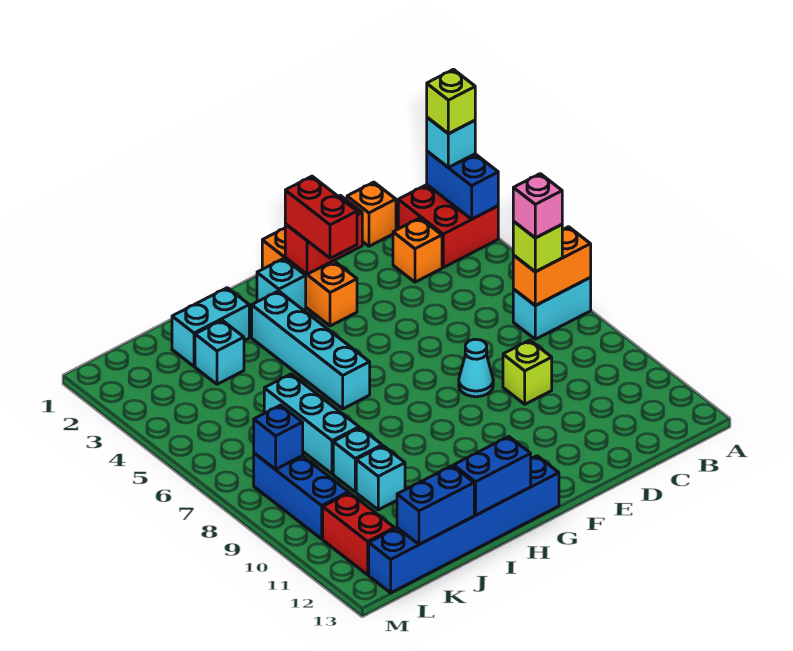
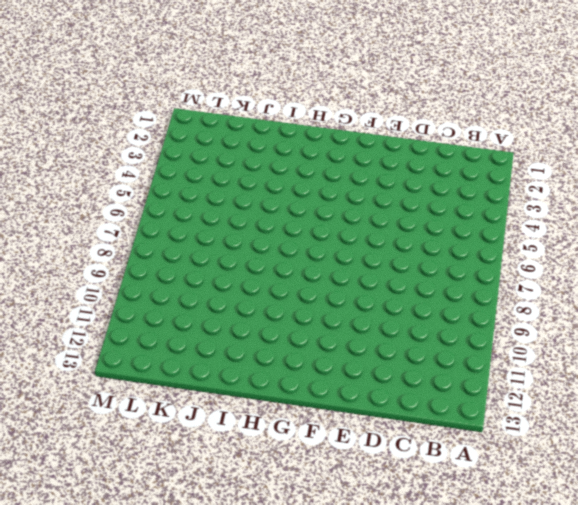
none -> red brick A2:B3 level 1
none -> cyan brick A7:B7 level 1
none -> orange brick C1 level 1

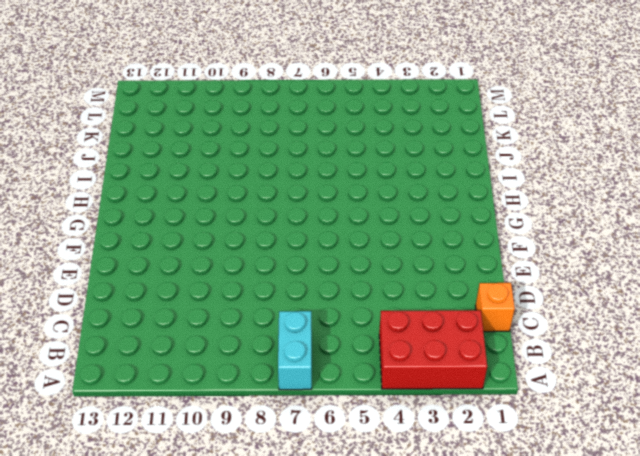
red brick A2:B4 level 1 -> red brick A2:B3 level 1
none -> orange brick C3 level 1
none -> lime brick D9 level 1
none -> cyan cone E8 level 1

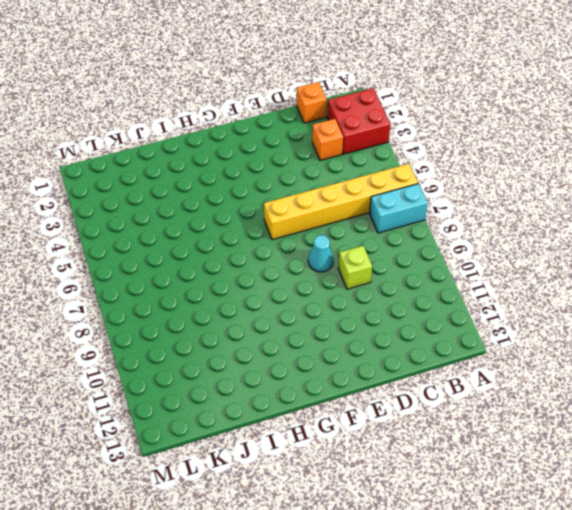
yellow brick A6:F6 level 1 -> none
none -> orange brick F1:F3 level 1
none -> cyan brick G2 level 1
none -> blue brick G13:L13 level 1

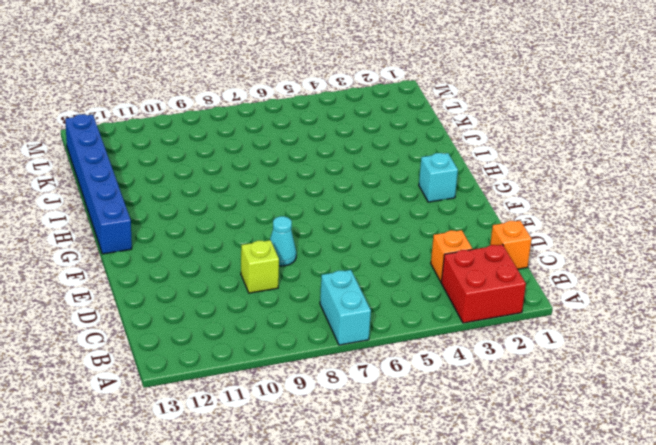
none -> orange brick F1:F3 level 1
none -> cyan brick H3:H6 level 1
none -> cyan brick I2:J2 level 1

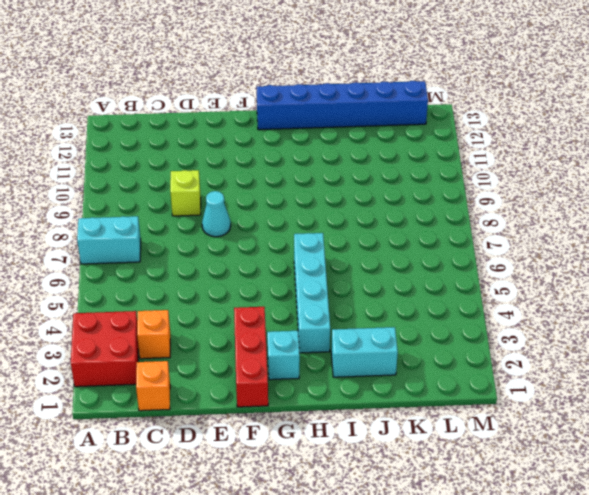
red brick F1:F3 level 1 -> orange brick F1:F3 level 1
none -> cyan brick J3 level 1
none -> cyan brick J6:J8 level 1
none -> cyan brick J9 level 1

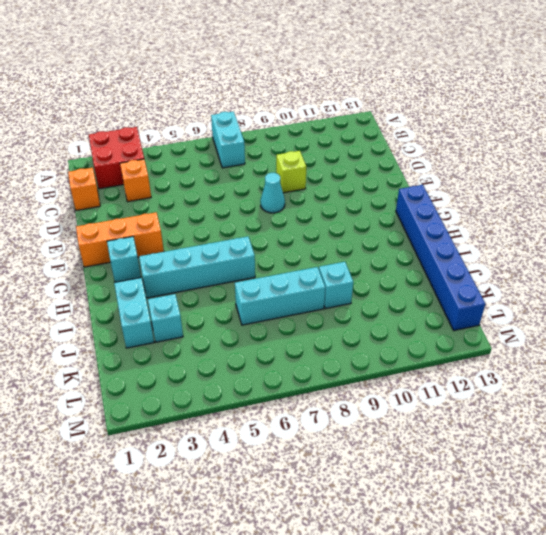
none -> cyan brick J10 level 1
none -> blue brick L8:L10 level 1
none -> red brick L11:L12 level 1

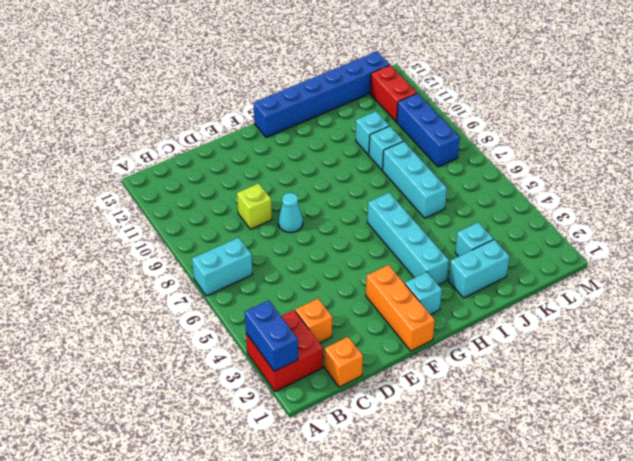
none -> orange brick A7:B7 level 2
none -> red brick E2:F2 level 2
none -> blue brick H13:I13 level 2

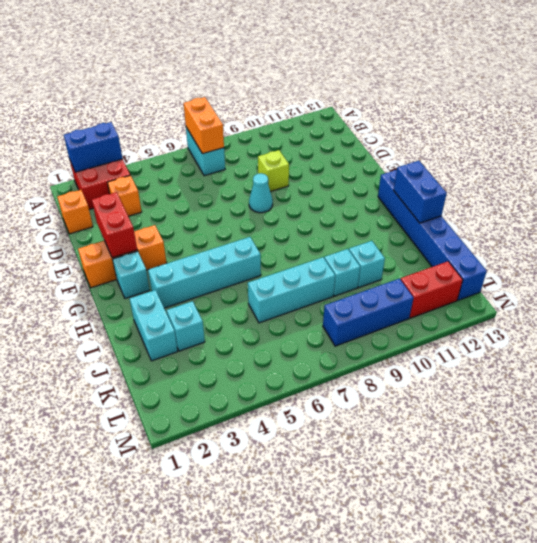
none -> blue brick J13:K13 level 2
none -> blue brick L8 level 2
none -> cyan brick A2 level 3

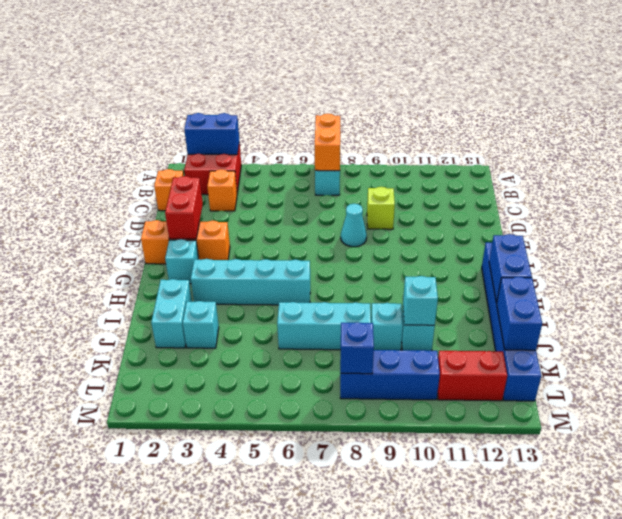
cyan brick J10 level 2 -> cyan brick A2 level 3
none -> lime brick B7 level 3
none -> red brick F2:F3 level 3
none -> lime brick A2 level 4

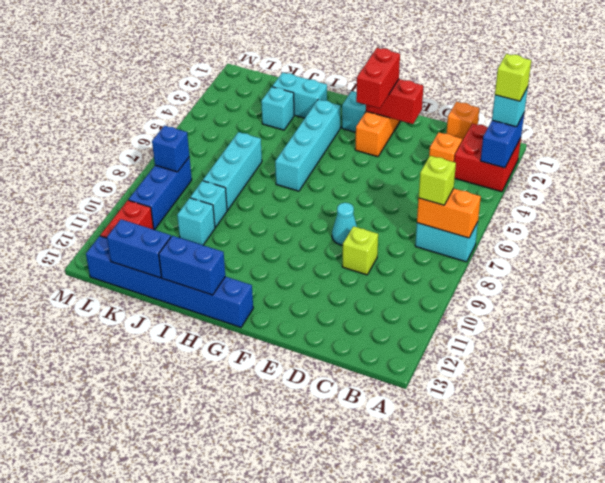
none -> pink brick B7 level 4

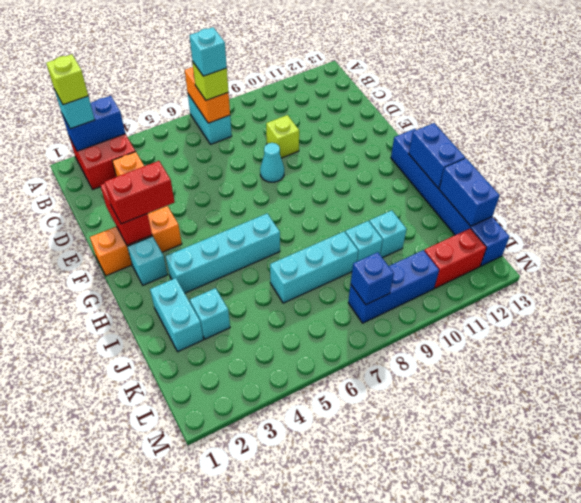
cyan brick B7 level 4 -> pink brick B7 level 4
none -> orange brick C1 level 1

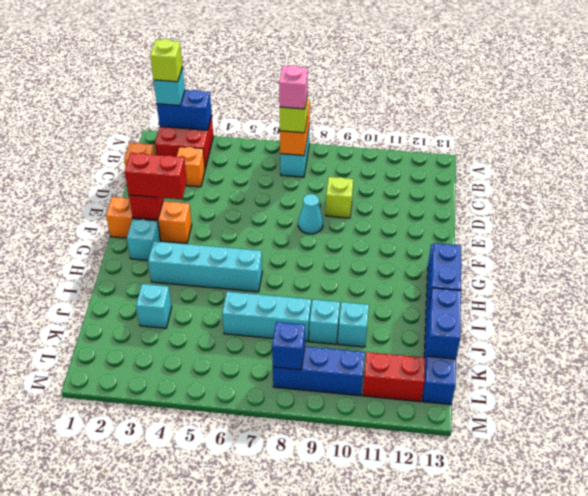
none -> cyan brick I2:J2 level 1

